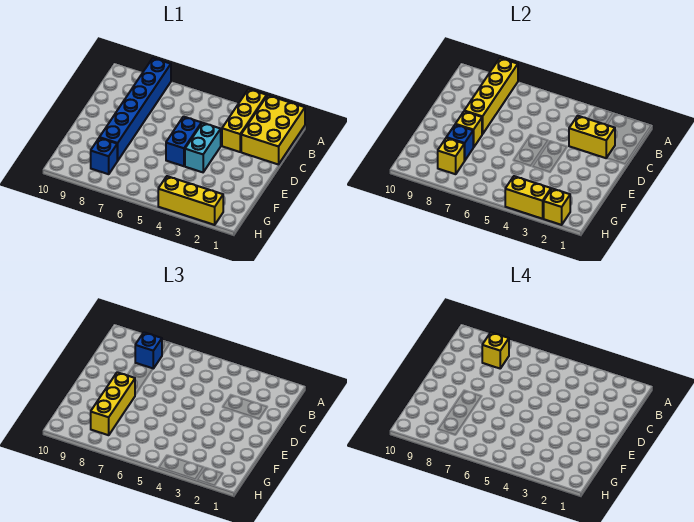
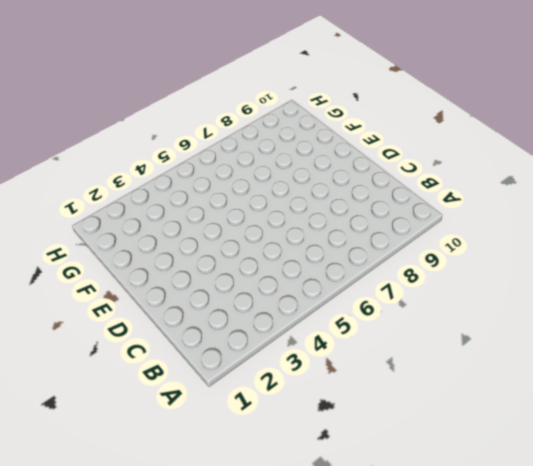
none -> yellow brick A1:C2 level 1
none -> yellow brick A3:C3 level 1
none -> blue brick A8:F8 level 1

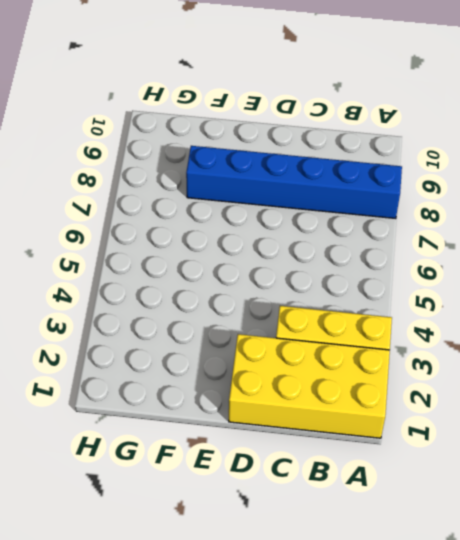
yellow brick A1:D2 level 1 -> yellow brick A1:C2 level 1
none -> cyan brick D4:E4 level 1
none -> blue brick D5:E5 level 1
none -> blue brick G8 level 1

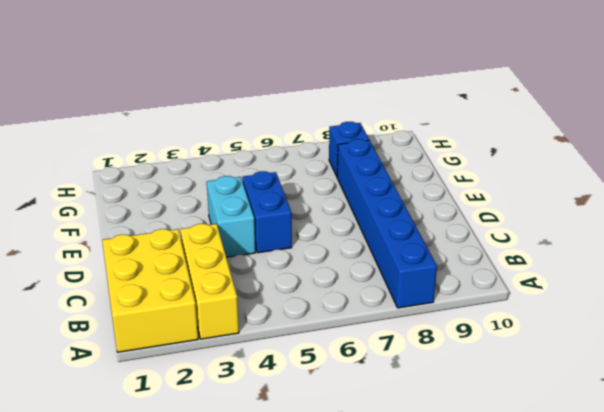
none -> yellow brick H2:H4 level 1
none -> yellow brick A8:D8 level 2
none -> yellow brick C2:C3 level 2

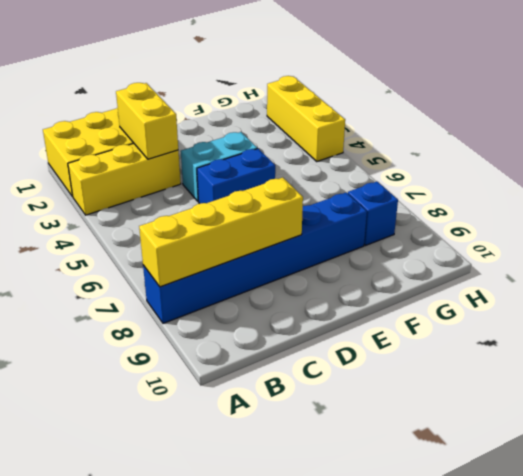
none -> yellow brick E8 level 2
none -> blue brick F8 level 2
none -> yellow brick G8 level 2

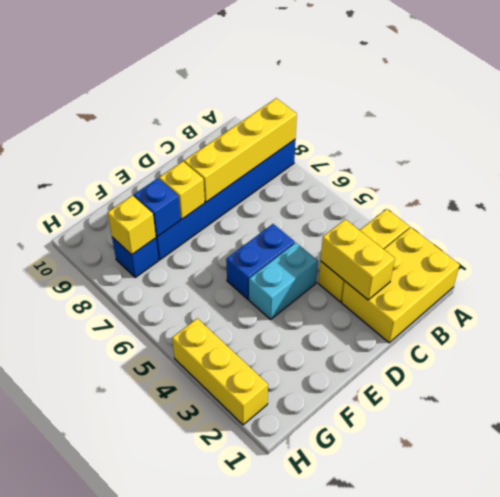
none -> yellow brick H2 level 2
none -> yellow brick H3:H4 level 2
none -> blue brick B8 level 3

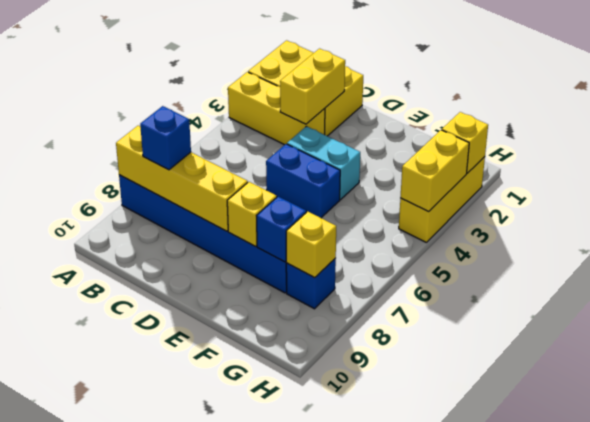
none -> yellow brick E8:G8 level 3
none -> yellow brick B8 level 4

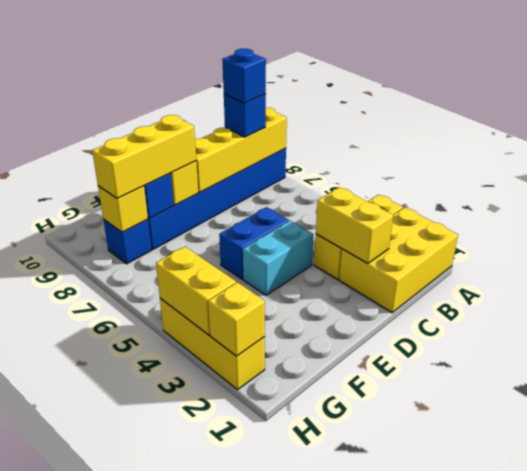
blue brick B8 level 4 -> yellow brick B8 level 4

